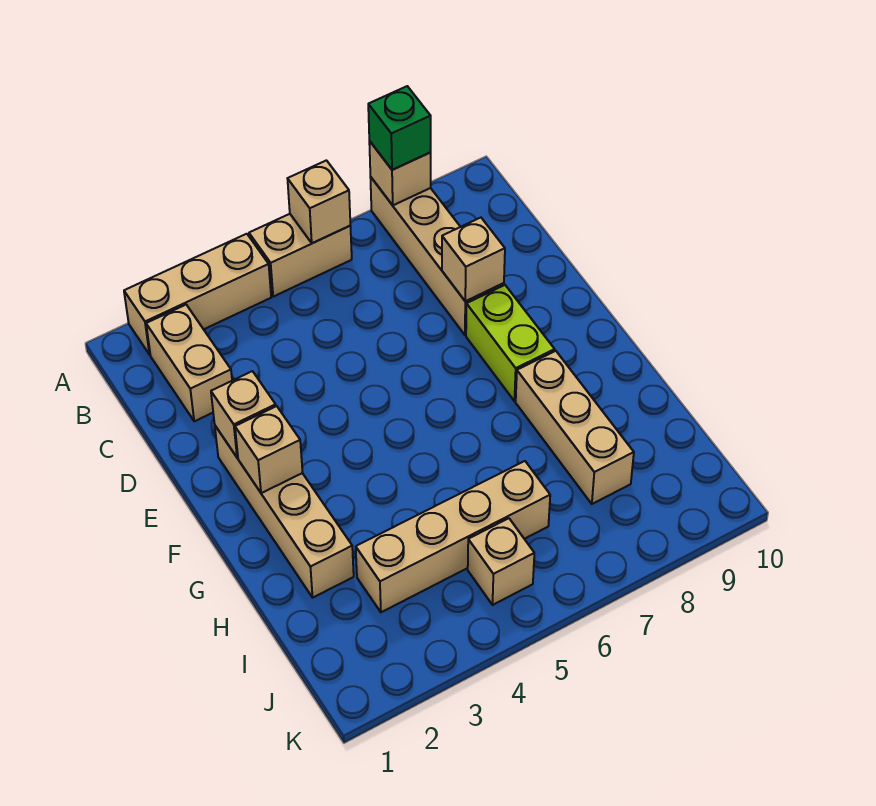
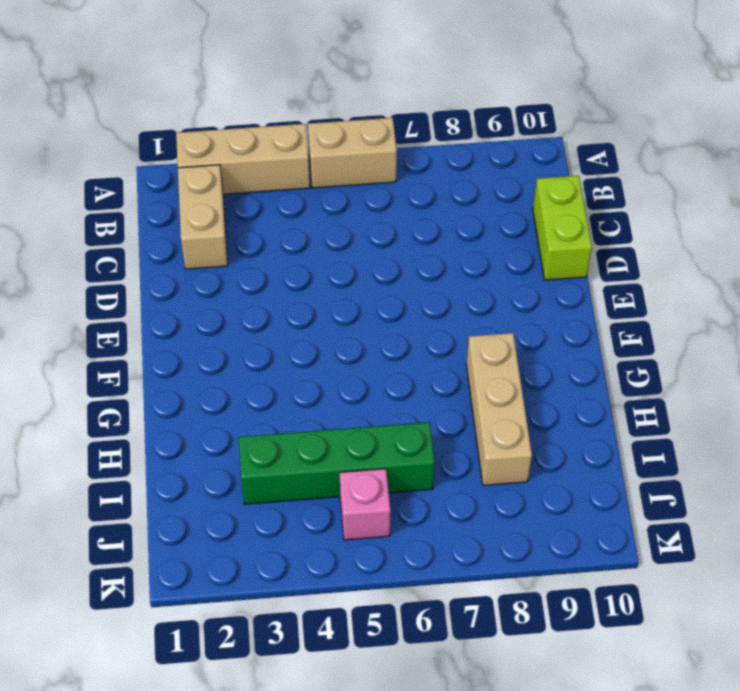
lime brick C10:D10 level 1 -> lime brick E8:F8 level 1
green brick I3:I6 level 1 -> tan brick I3:I6 level 1
pink brick J5 level 1 -> tan brick J5 level 1
none -> tan brick A8:D8 level 1
none -> tan brick E2:H2 level 1
none -> tan brick A6 level 2

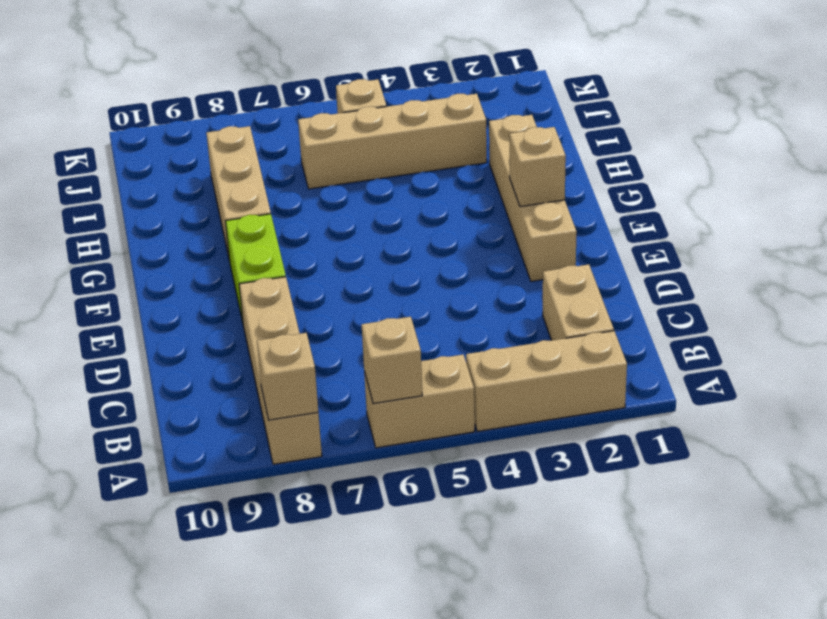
none -> tan brick D8 level 2
none -> tan brick E2 level 2
none -> green brick A8 level 3

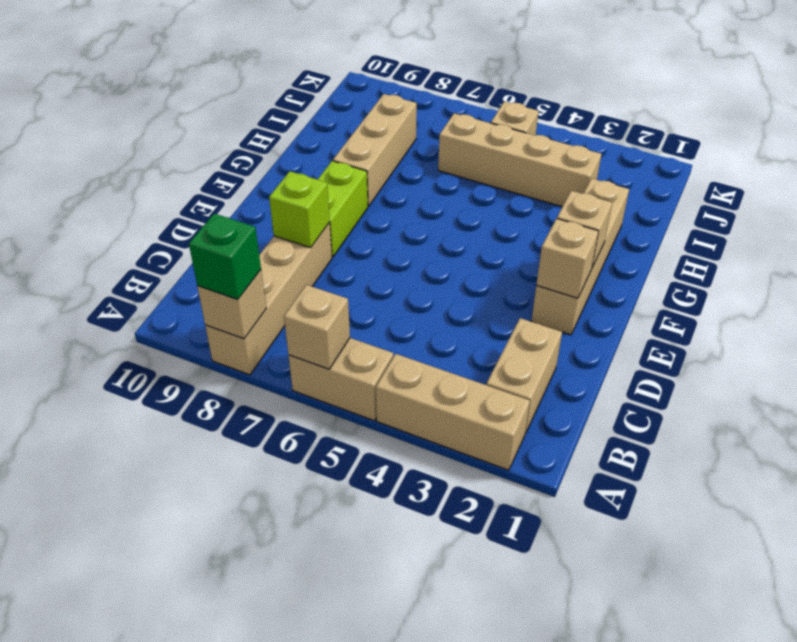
lime brick D8 level 2 -> tan brick D8 level 2

